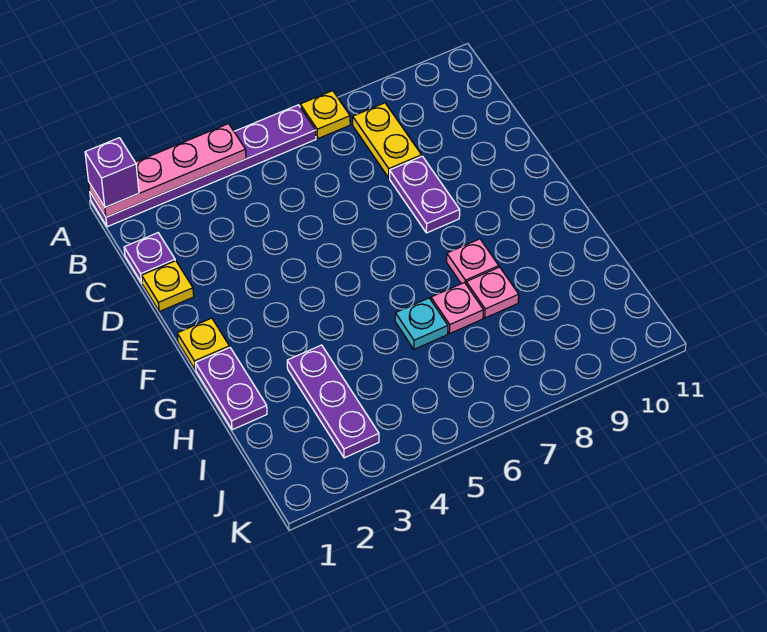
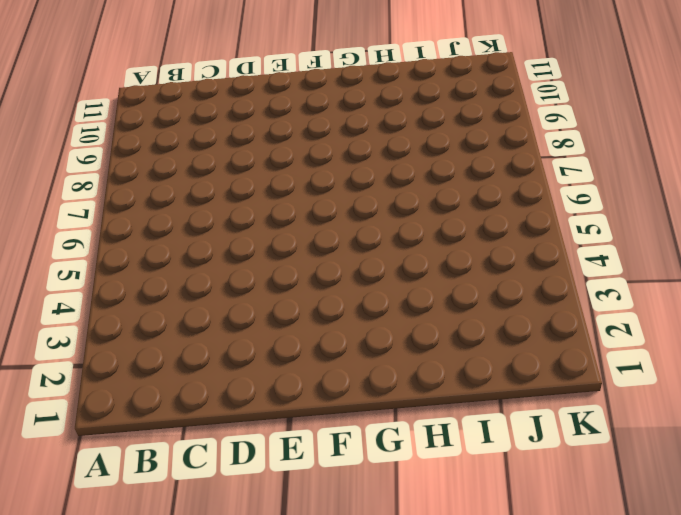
none -> purple plate A1:A6 level 1
none -> yellow plate A7 level 1
none -> yellow plate B8:C8 level 1

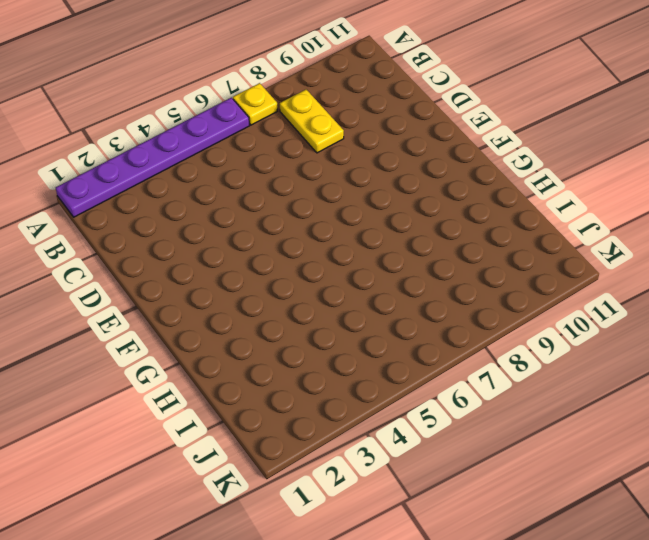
none -> purple plate C1 level 1
none -> yellow plate D1 level 1
none -> purple plate D8:E8 level 1

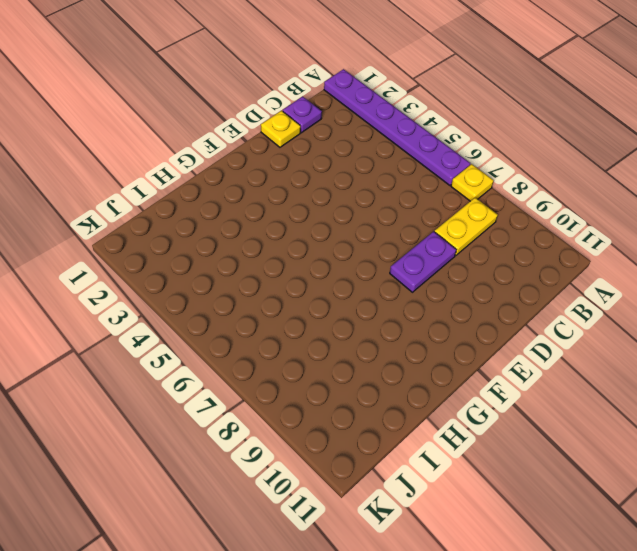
none -> yellow plate F1 level 1
none -> purple plate G1:H1 level 1
none -> pink plate G8 level 1

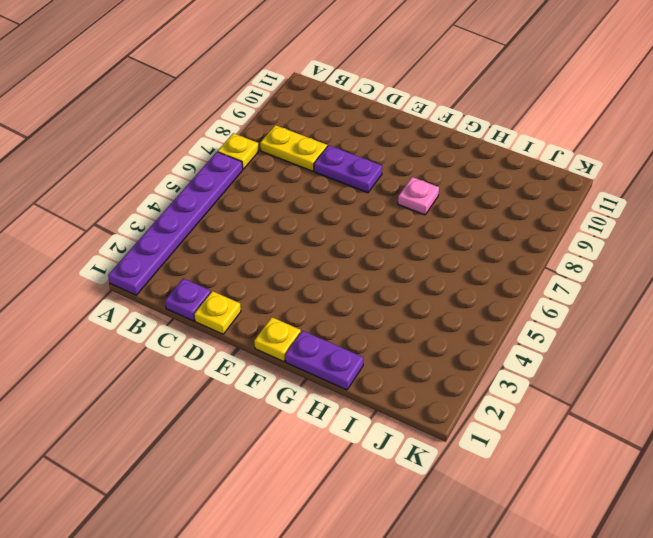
none -> purple plate H3:J3 level 1
none -> cyan plate H6 level 1
none -> pink plate H7 level 1

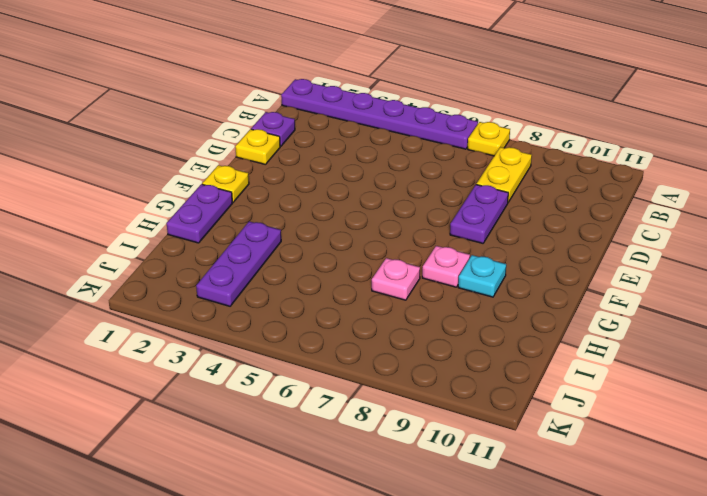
cyan plate G9 level 1 -> cyan plate H6 level 1
none -> pink plate H8 level 1
none -> pink plate A1:A4 level 2
none -> purple brick A1 level 3

